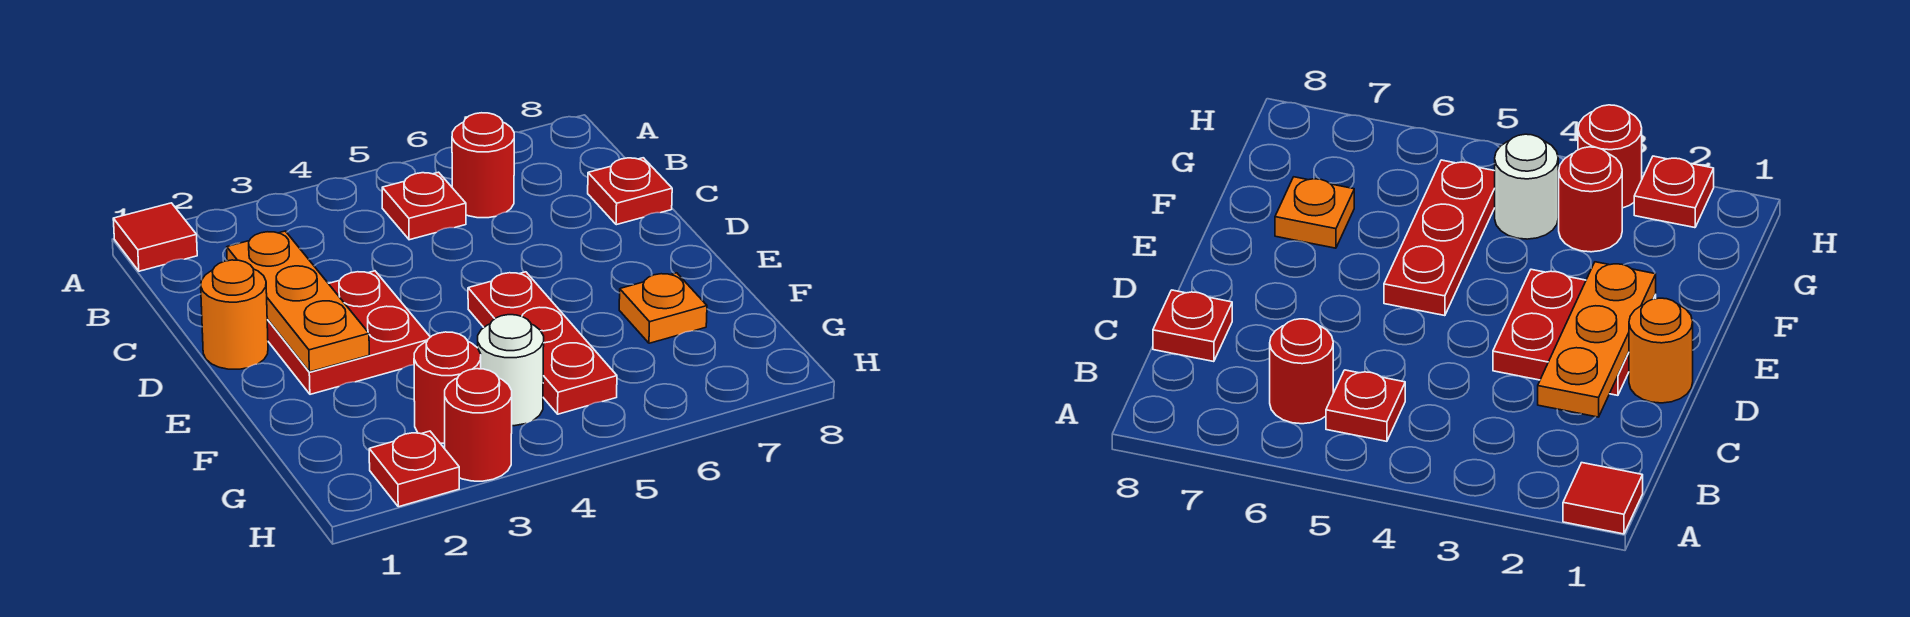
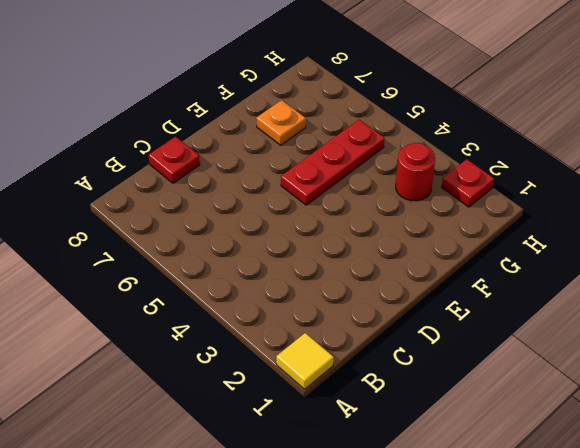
yellow tile A1 level 1 -> red tile A1 level 1
none -> red plate B5 level 1
none -> red round brick B6 level 1
none -> orange round brick D1 level 1

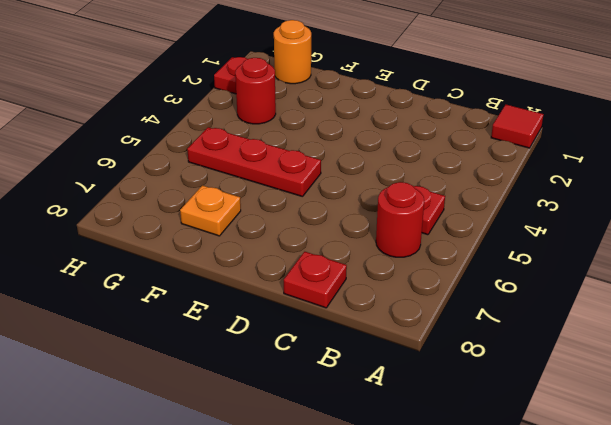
orange round brick G1 level 1 -> orange round brick D1 level 1
none -> red plate D2:E3 level 1
none -> white round brick G4 level 1
none -> red round brick H3 level 1

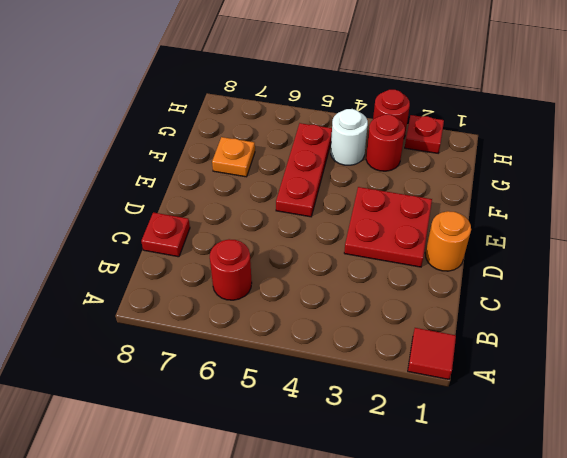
none -> red plate B5 level 1
none -> orange plate C2:E2 level 2

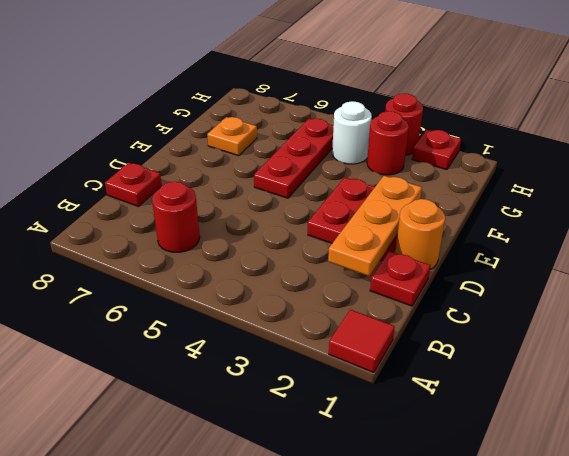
red plate C1 level 1 -> red plate B5 level 1

